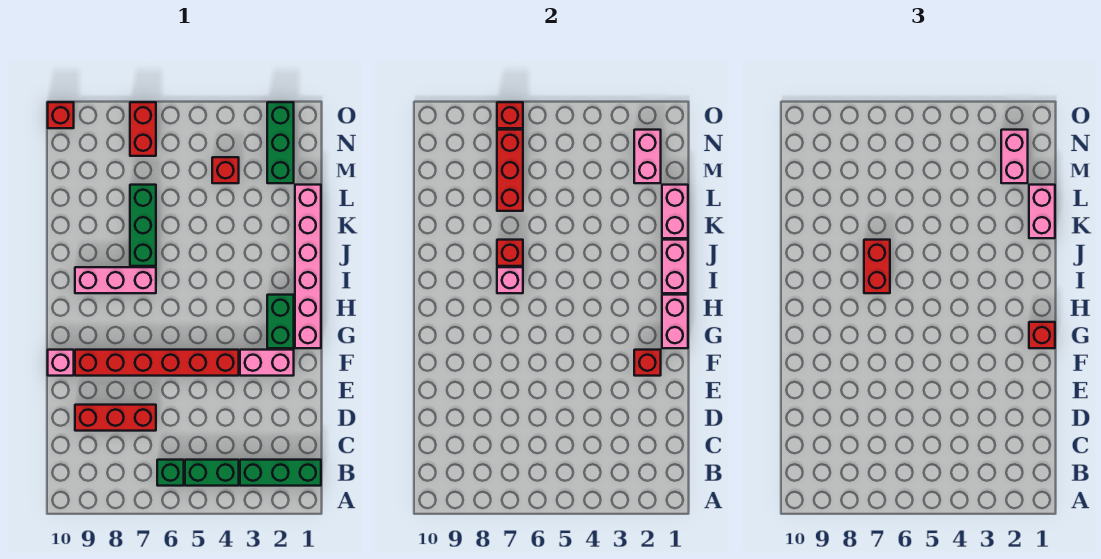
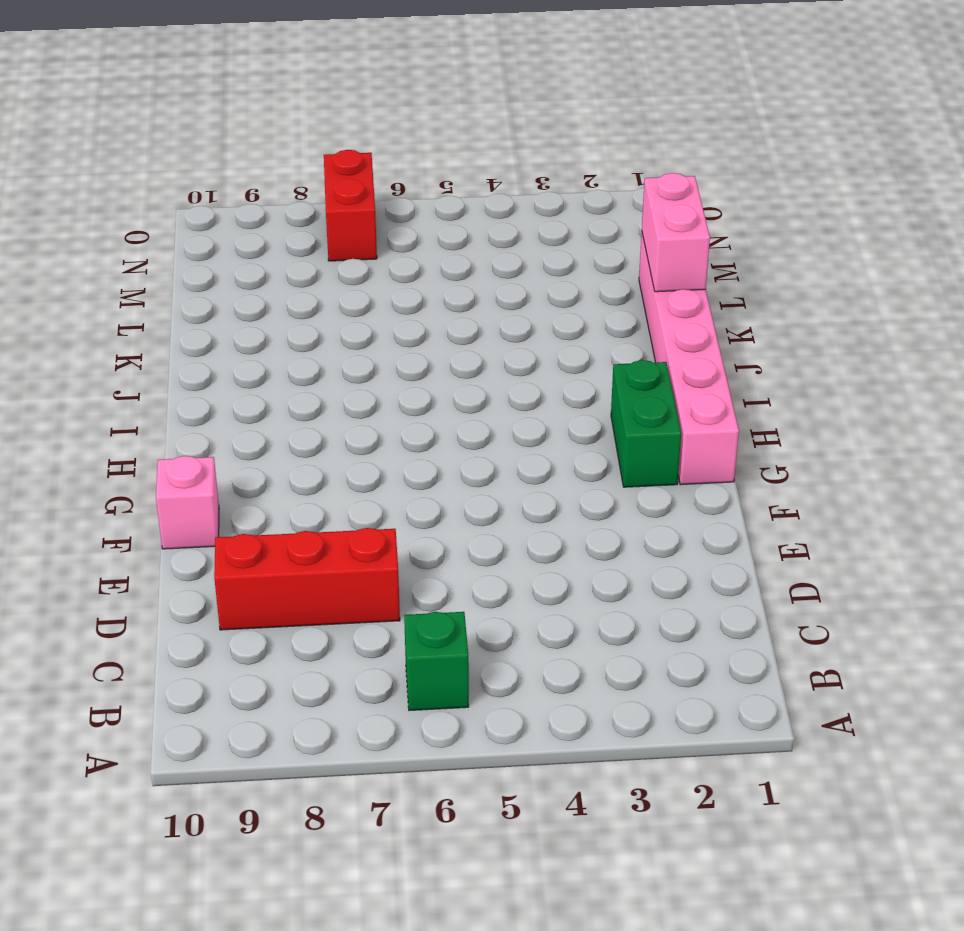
none -> green brick B1:B3 level 1
none -> green brick B4:B5 level 1
none -> pink brick F2:F3 level 1

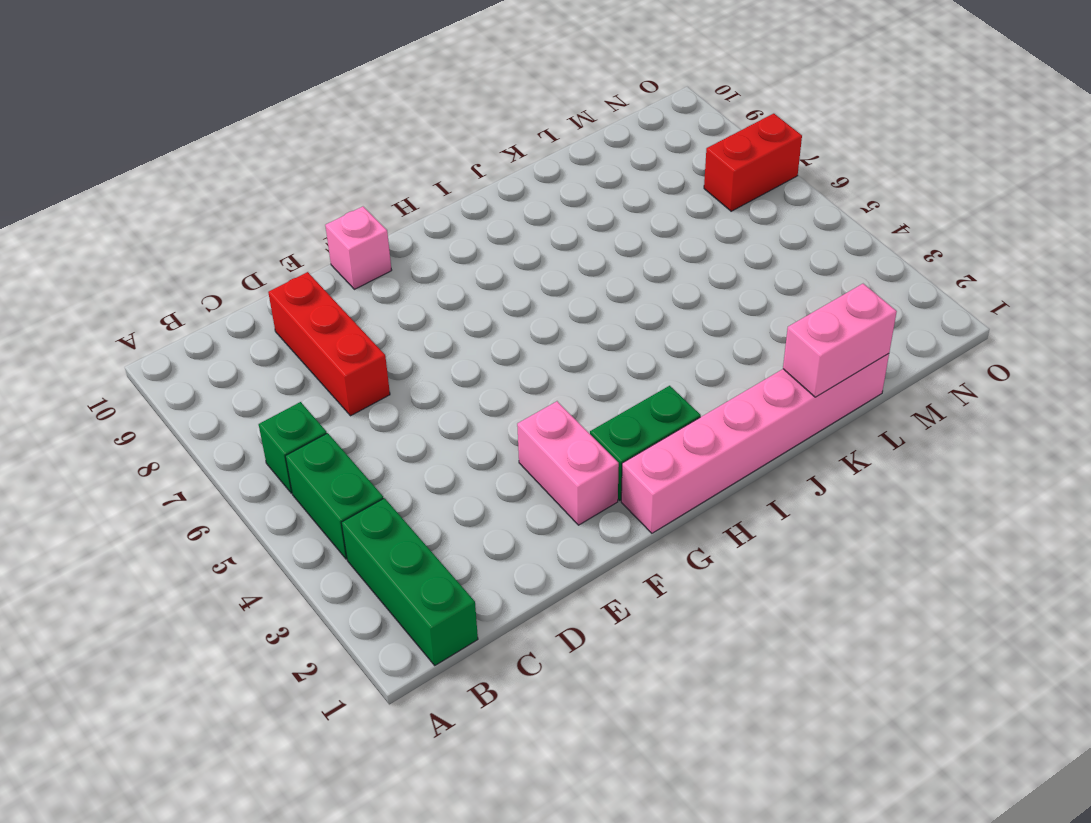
none -> red brick F4:F9 level 1
none -> pink brick I7:I9 level 1
none -> green brick J7:L7 level 1

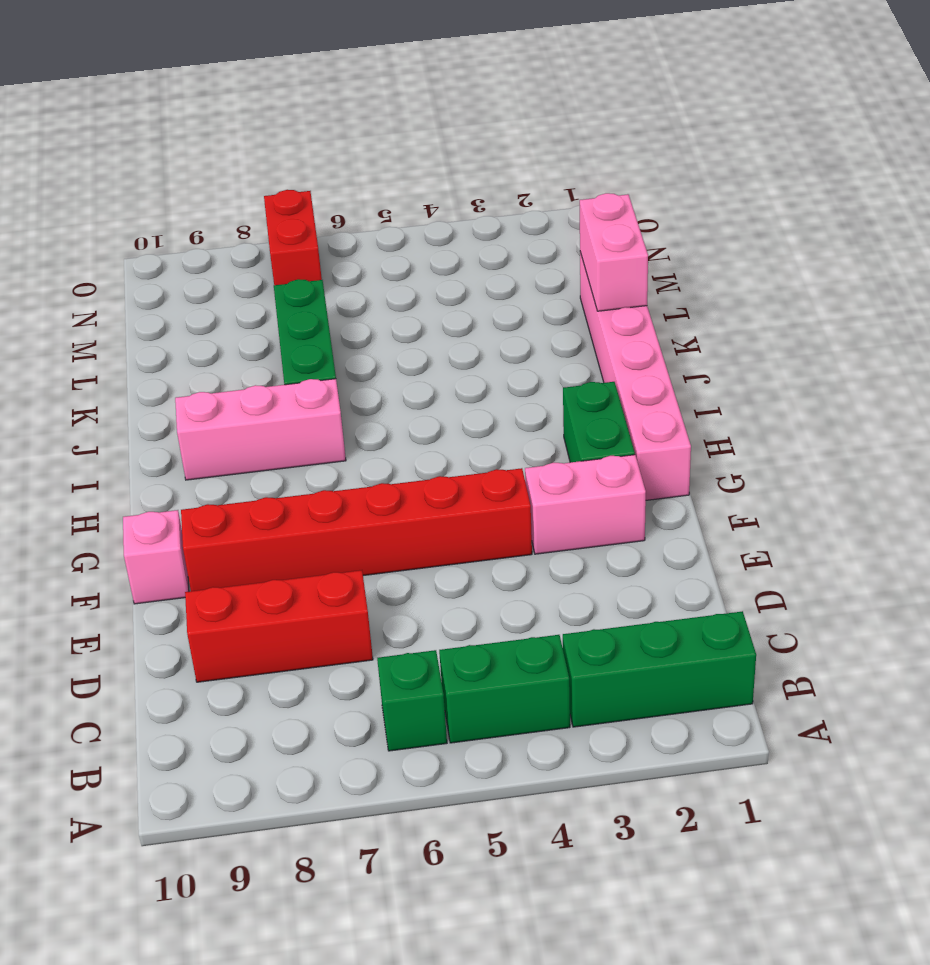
none -> green brick M2:O2 level 1
none -> red brick M4 level 1
none -> red brick O10 level 1

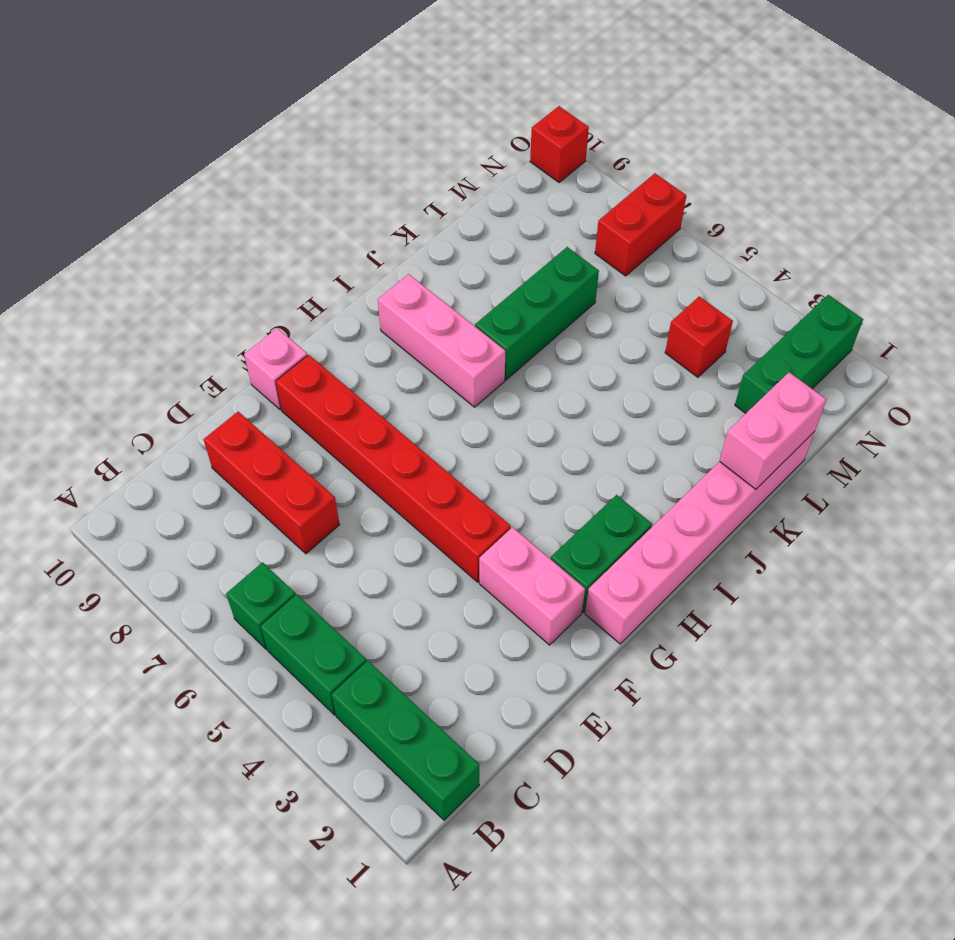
none -> red brick F2 level 2
none -> pink brick G1:H1 level 2
none -> pink brick I1:J1 level 2

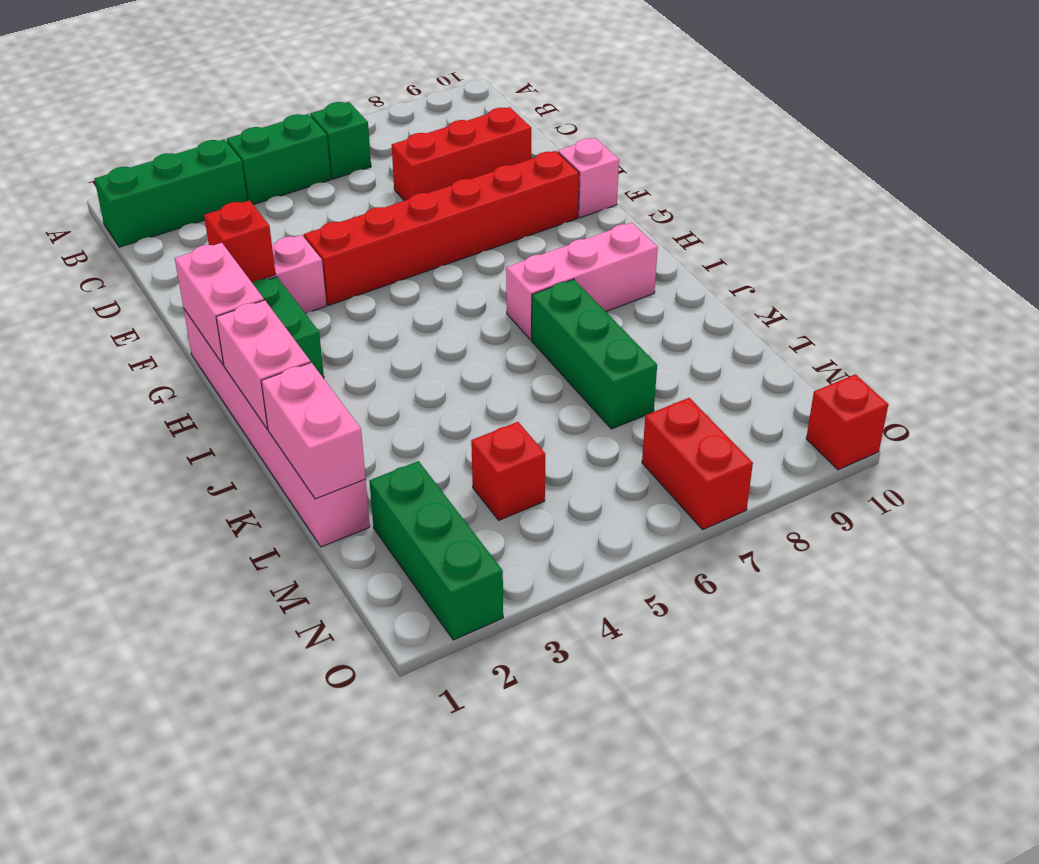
none -> pink brick I7 level 2
none -> red brick J7 level 2
none -> red brick L7:N7 level 2

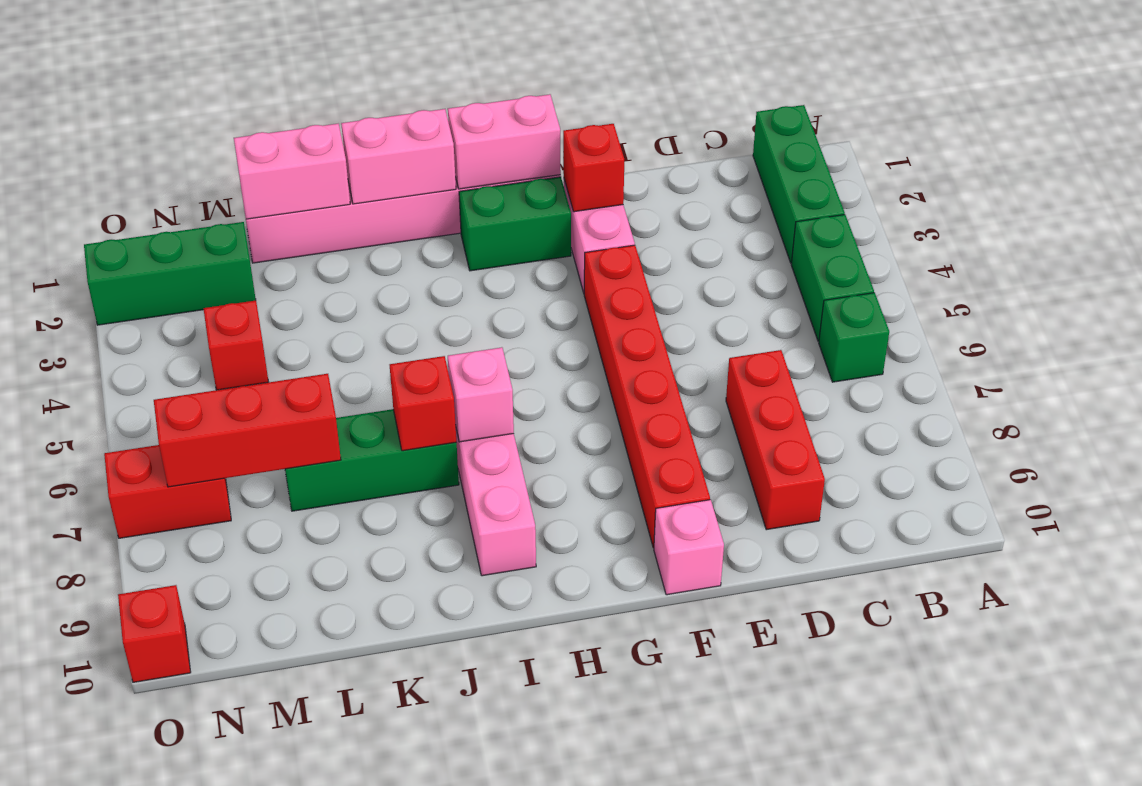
none -> pink brick M2:N2 level 2
none -> red brick O7 level 2
none -> red brick G1 level 3

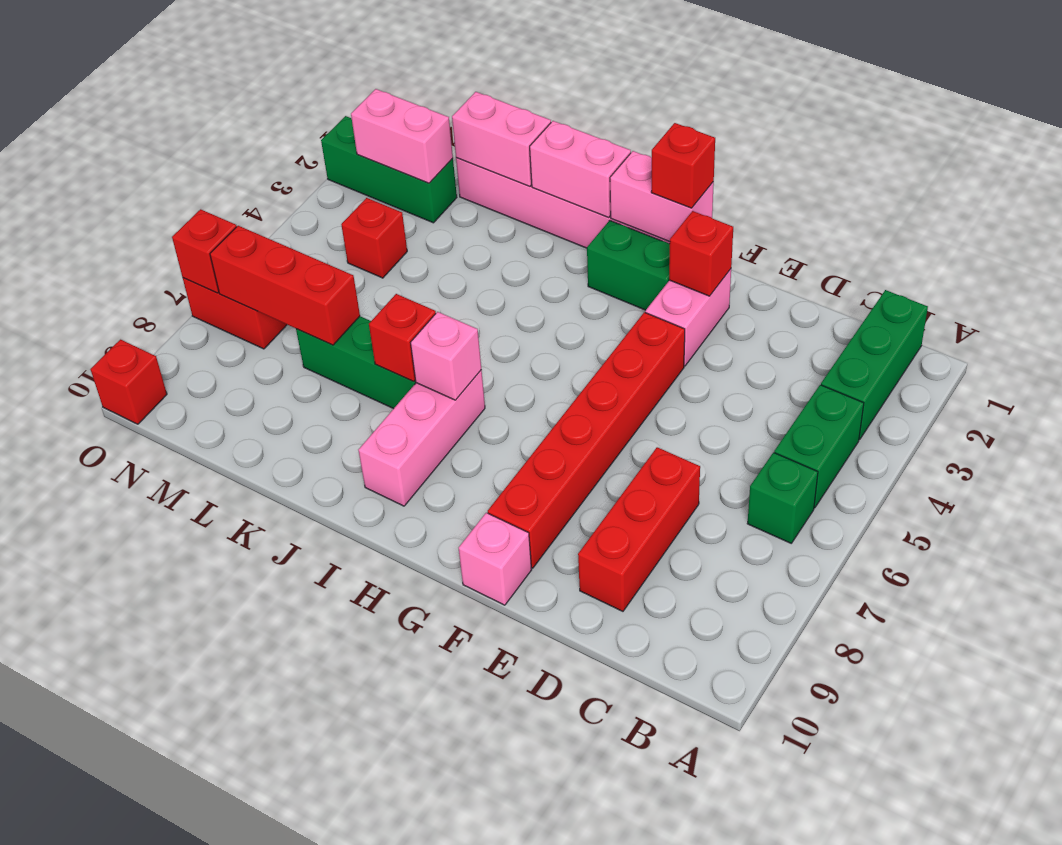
none -> red brick I7:J7 level 3
none -> pink brick K1:L1 level 3
none -> pink brick M2:N2 level 3

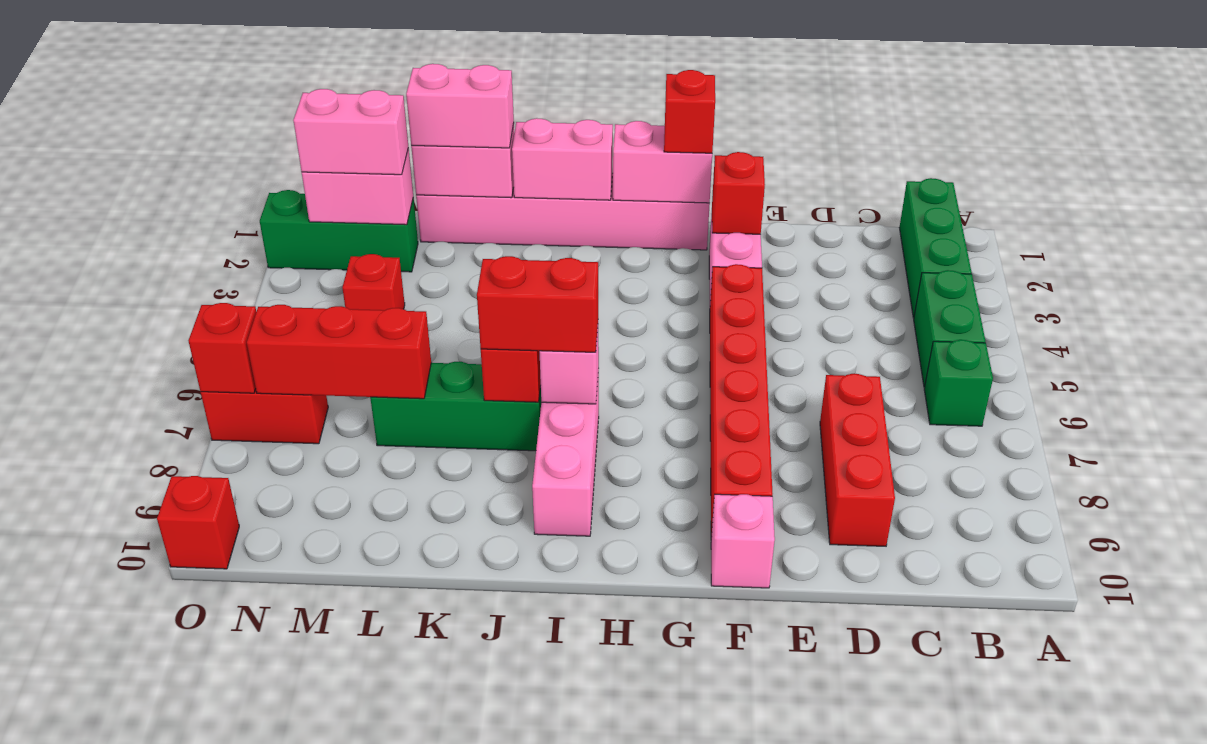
none -> green brick G2:H2 level 1

